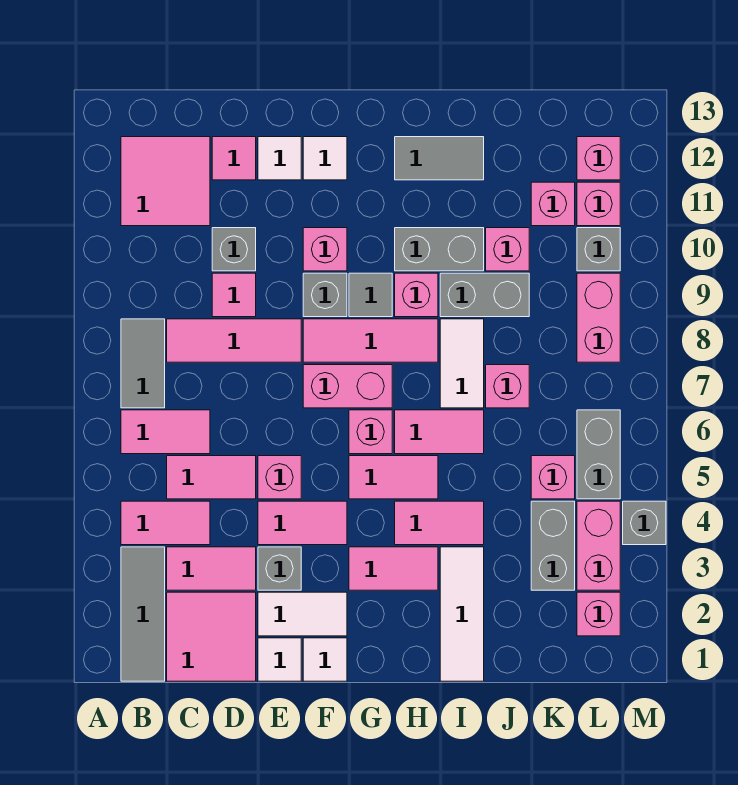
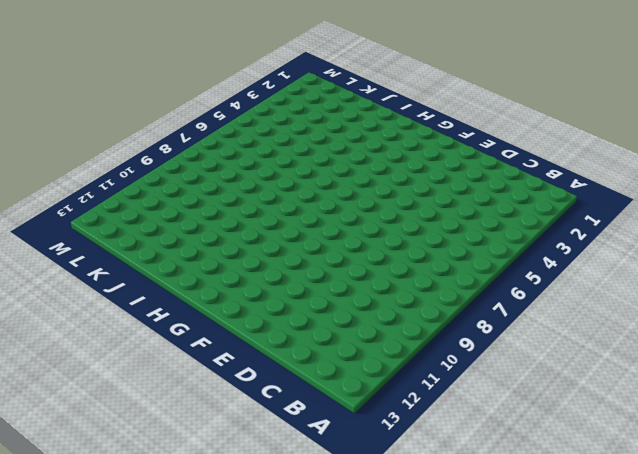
none -> grey tile B1:B3 level 1
none -> pink tile B4:C4 level 1
none -> pink tile B6:C6 level 1
none -> grey tile B7:B8 level 1

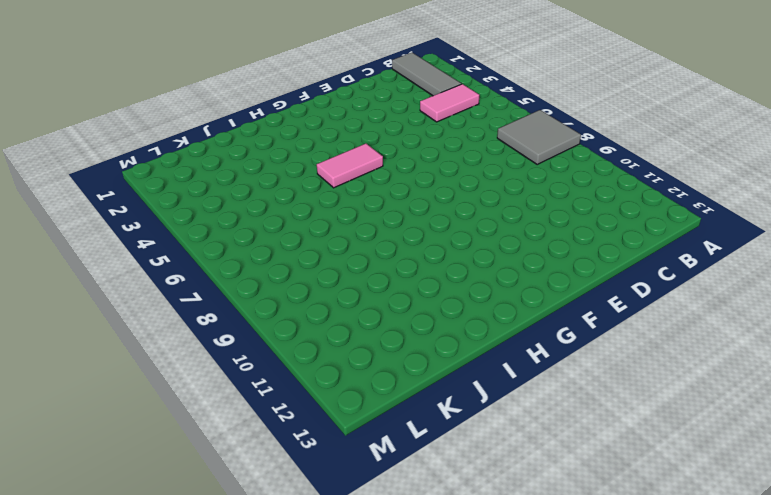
grey tile A7:B8 level 1 -> grey tile B7:B8 level 1
none -> pink tile B6:C6 level 1
none -> pink tile B11:C12 level 1
none -> pink tile C1:D2 level 1
none -> pink tile C3:D3 level 1

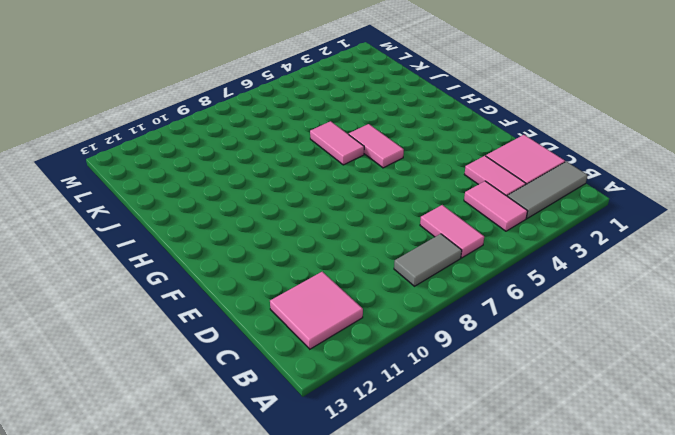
none -> pink tile C5:D5 level 1
none -> pink tile C8:E8 level 1
none -> pink tile D9 level 1
none -> grey brick D10 level 1

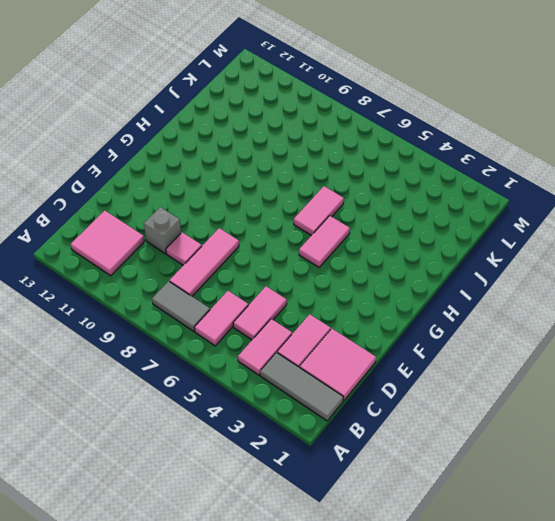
none -> pink tile D12 level 1
none -> white tile E1 level 1
none -> white tile E2:F2 level 1
none -> grey brick E3 level 1

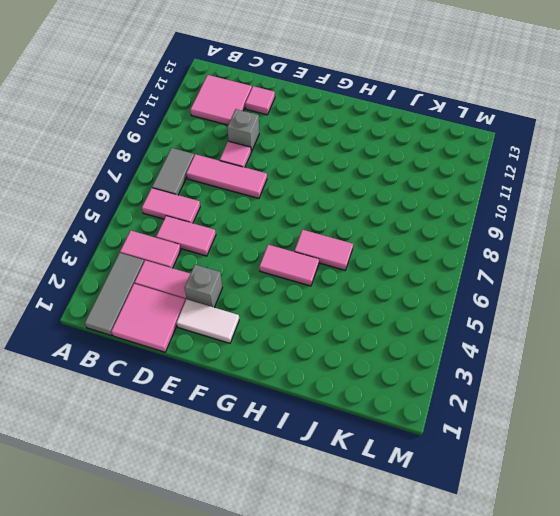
none -> white tile E1 level 1
none -> pink tile E4:F4 level 1
none -> pink brick E5 level 1
none -> white tile E12 level 1

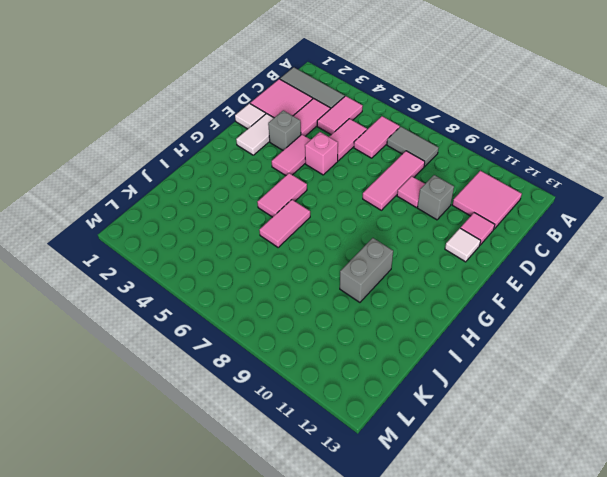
none -> white tile F1 level 1
none -> pink brick F7:G7 level 1
none -> pink tile F8:H8 level 1
none -> grey brick F9 level 1

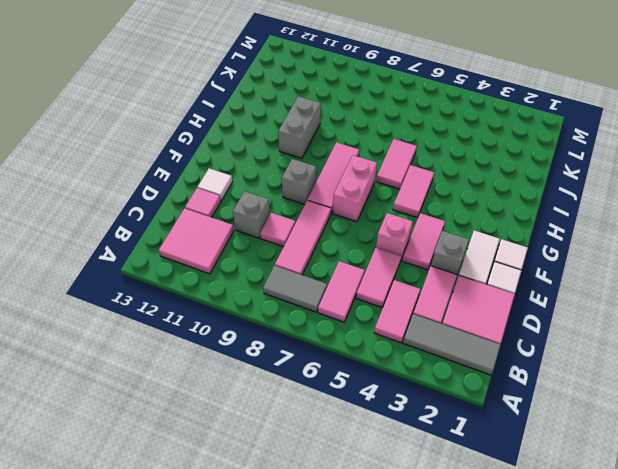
none -> pink brick F10 level 1
none -> white tile F12 level 1
none -> pink tile G3:H3 level 1
none -> pink brick G6 level 1

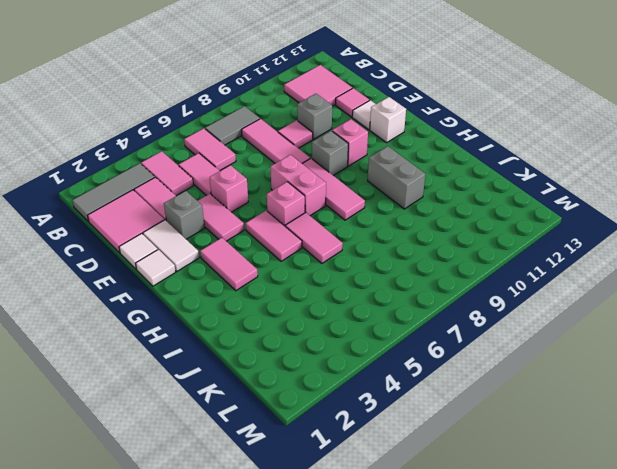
white brick F12 level 1 -> white tile F12 level 1
none -> grey tile G9 level 1
none -> pink tile H4:I4 level 1
none -> pink brick H9 level 1
none -> grey tile H12:I12 level 1

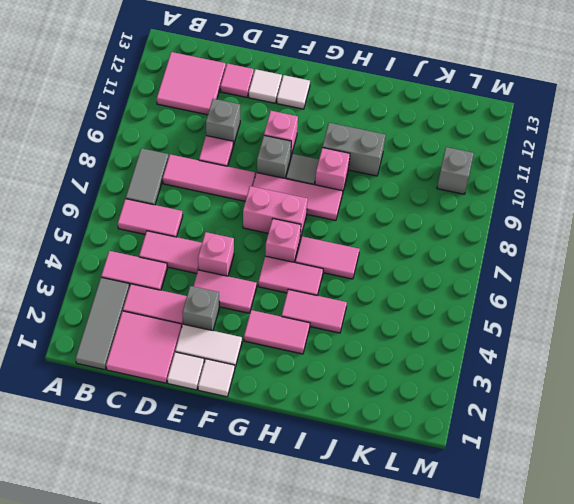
none -> grey tile H12:I12 level 1
none -> white tile I1:I3 level 1
none -> white tile I7:I8 level 1
none -> grey brick I9:J9 level 1

